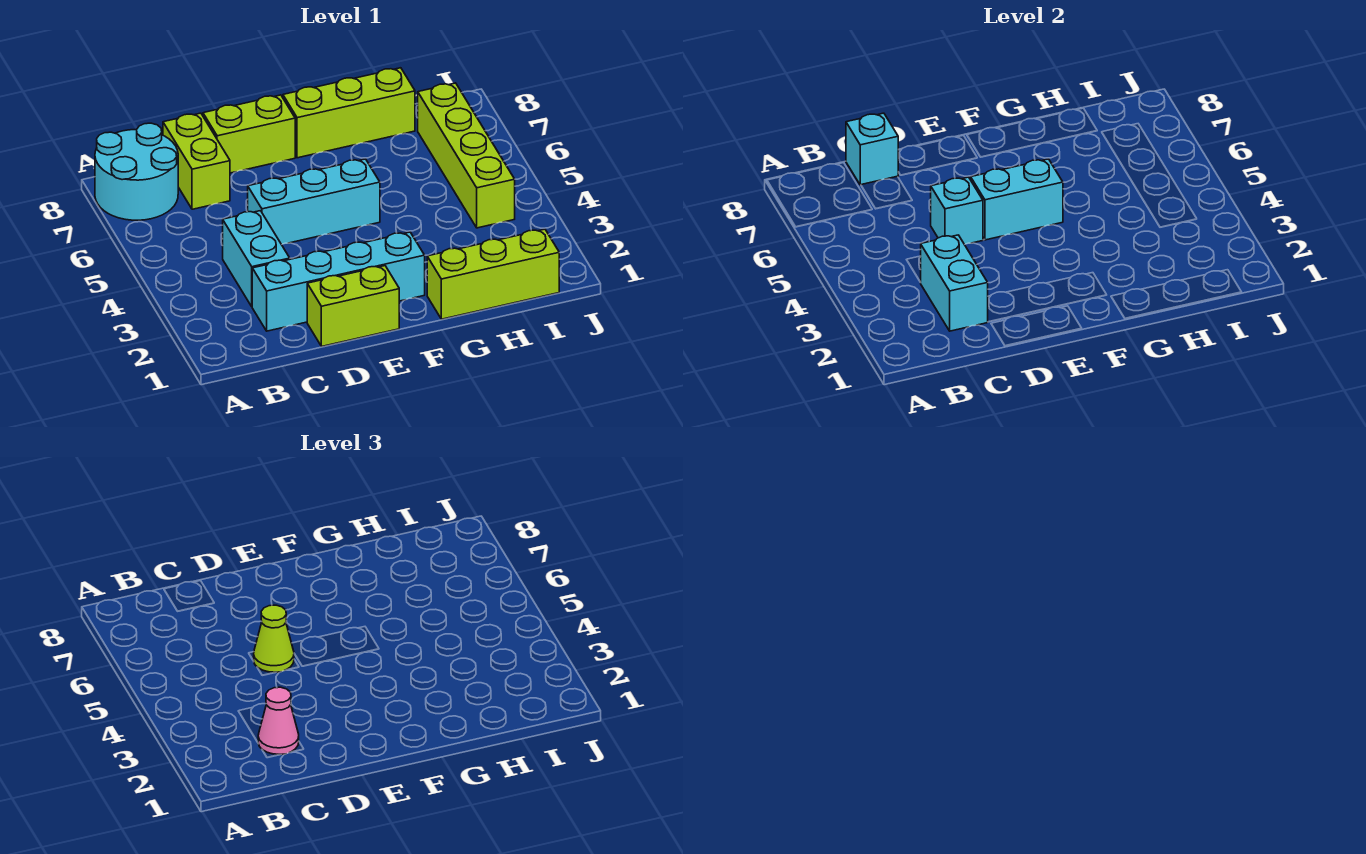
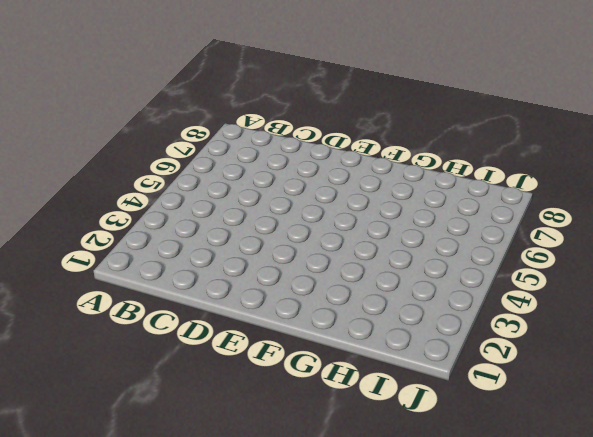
none -> cyan round brick A7:B8 level 1
none -> cyan brick C2:F2 level 1
none -> cyan brick C3:C4 level 1

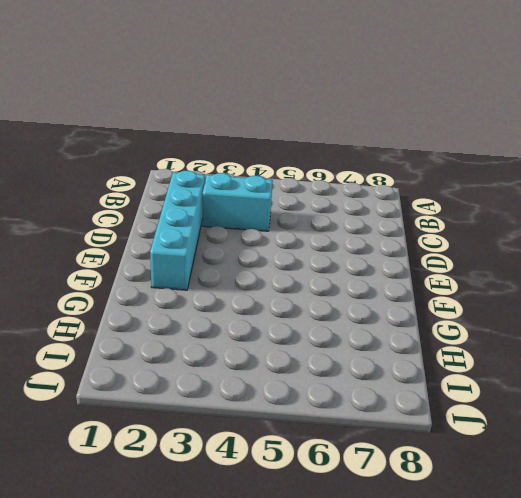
none -> cyan round brick A7:B8 level 1
none -> lime brick C7:C8 level 1
none -> lime brick D1:E1 level 1

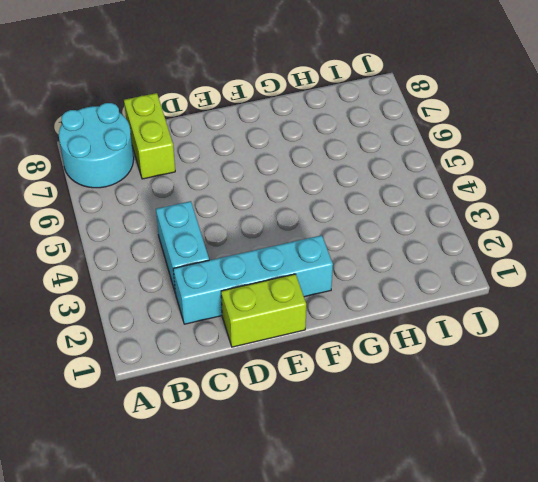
none -> cyan brick D5:F5 level 1
none -> lime brick D8:E8 level 1
none -> lime brick F8:H8 level 1

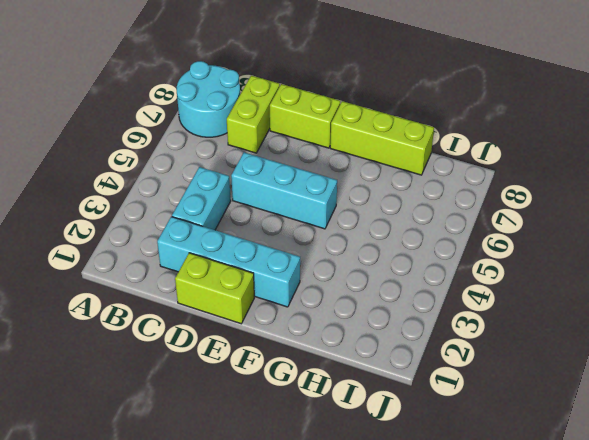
none -> lime brick G1:I1 level 1
none -> lime brick I4:I7 level 1
none -> cyan brick C2:C3 level 2

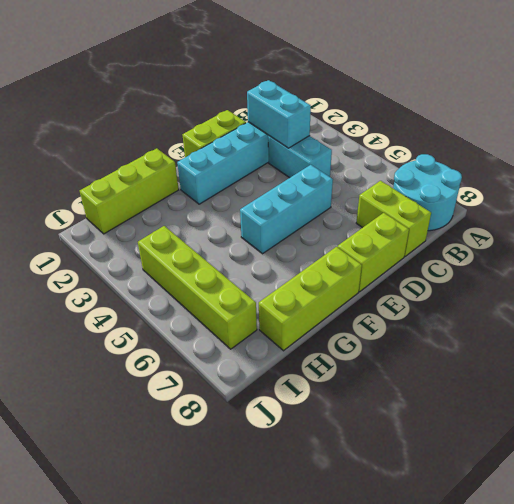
none -> cyan brick C8 level 2
none -> cyan brick D5 level 2
none -> cyan brick E5:F5 level 2

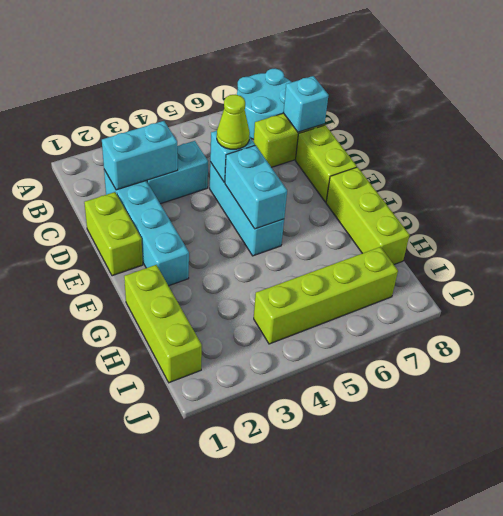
none -> pink cone C2 level 3

